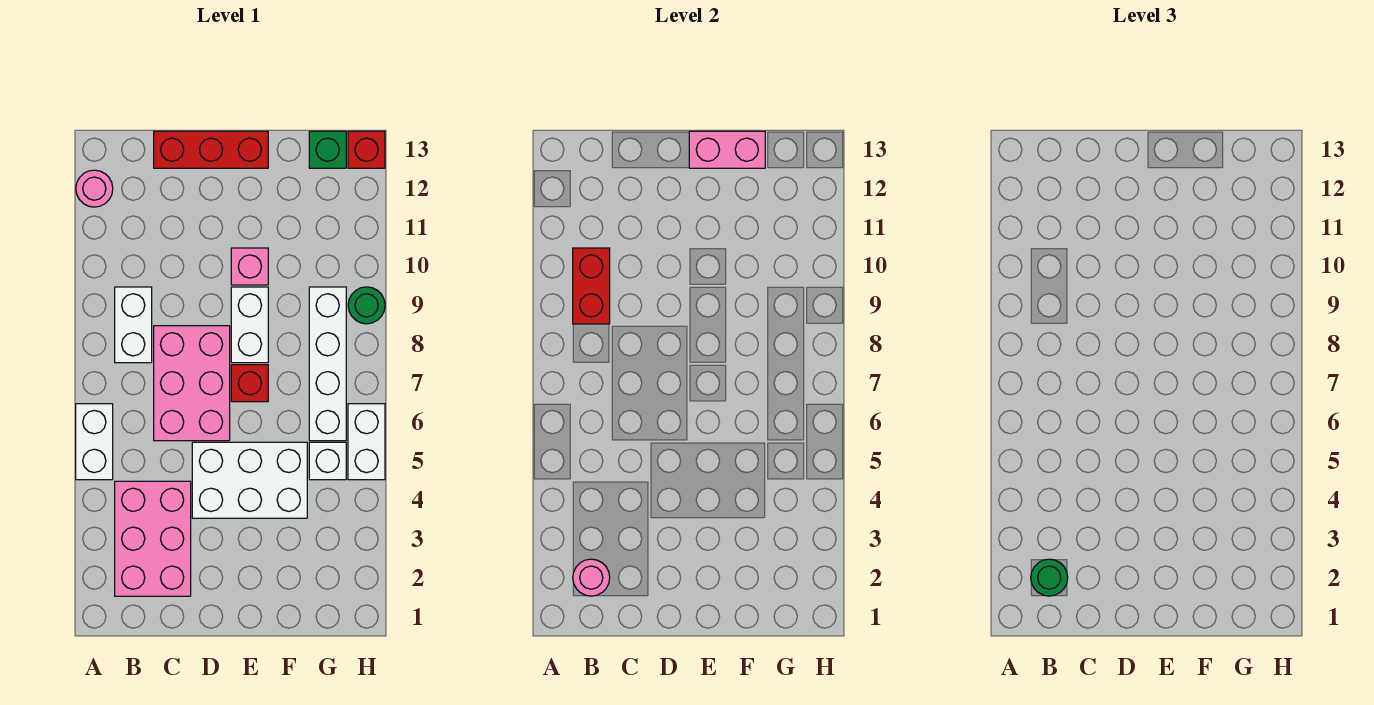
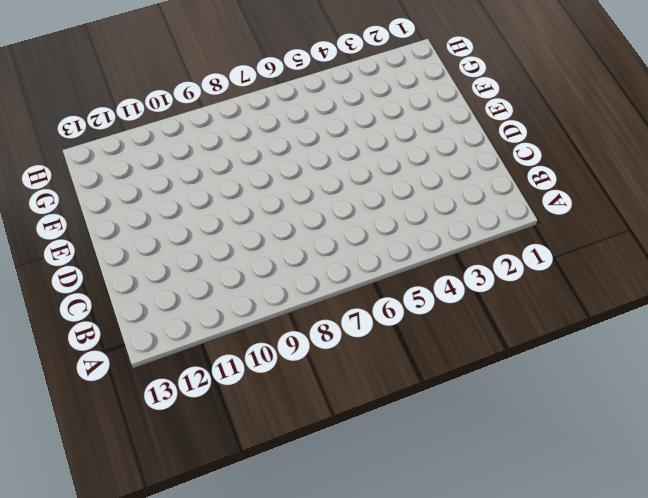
none -> white brick A5:A6 level 1
none -> pink round brick A12 level 1
none -> pink brick B2:C4 level 1

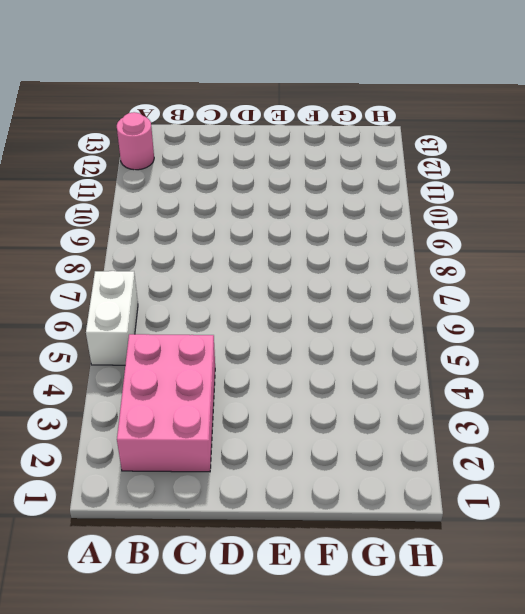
none -> white brick B8:B9 level 1
none -> pink brick C6:D8 level 1
none -> red brick C13:E13 level 1

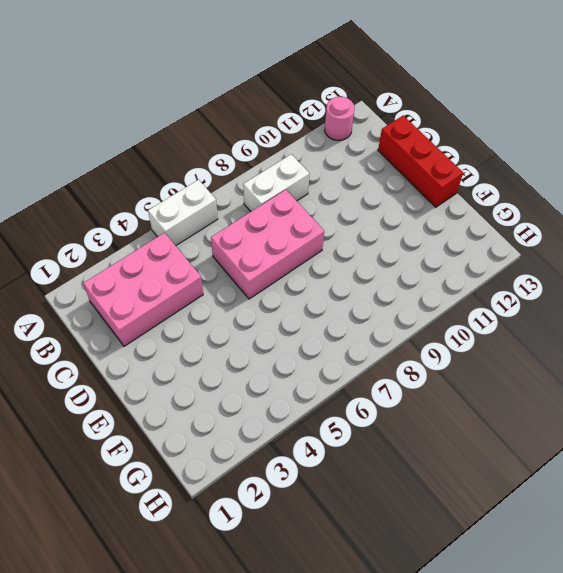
none -> white brick D4:F5 level 1
none -> red brick E7 level 1
none -> white brick E8:E9 level 1

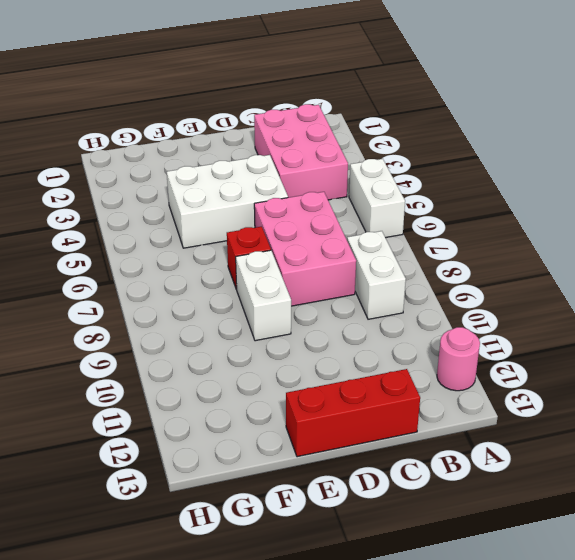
none -> pink brick E10 level 1
none -> white brick G5 level 1
none -> white brick G6:G9 level 1

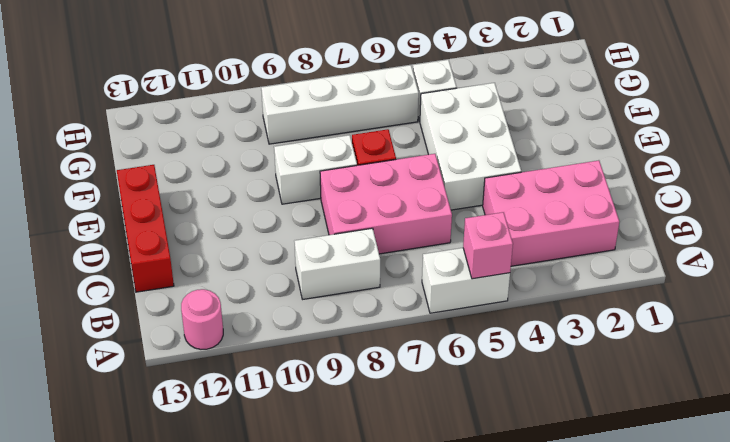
pink brick A5 level 2 -> pink brick E10 level 1
none -> green brick G13 level 1
none -> white brick H5:H6 level 1
none -> green round brick H9 level 1

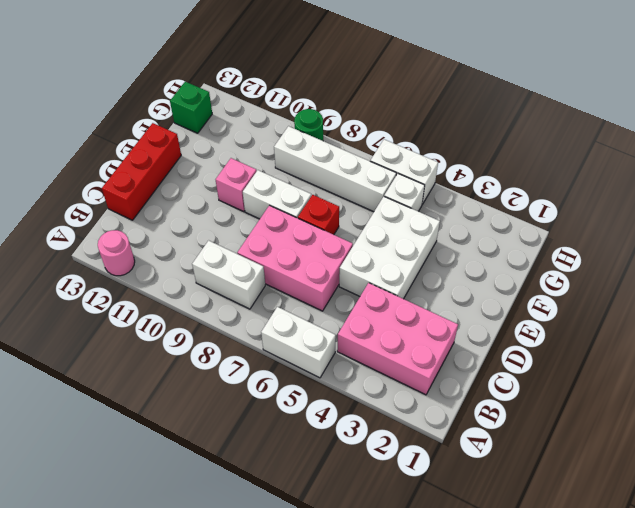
none -> red brick H13 level 1
none -> pink round brick B2 level 2
none -> red brick B9:B10 level 2

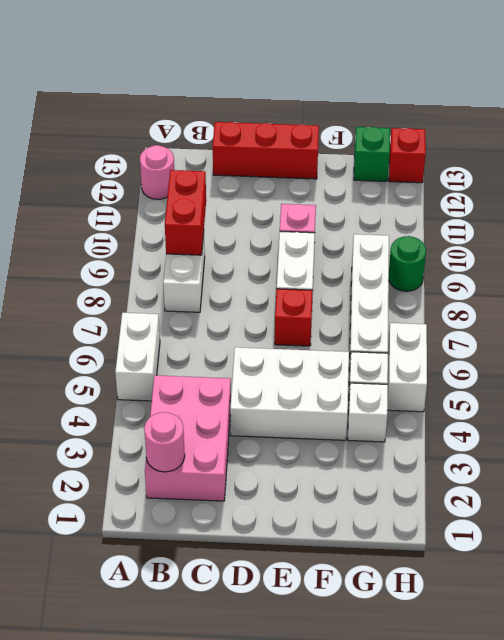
white brick G4 level 1 -> none
none -> pink brick C6:D8 level 1
none -> pink brick E13:F13 level 2
none -> green round brick B2 level 3

